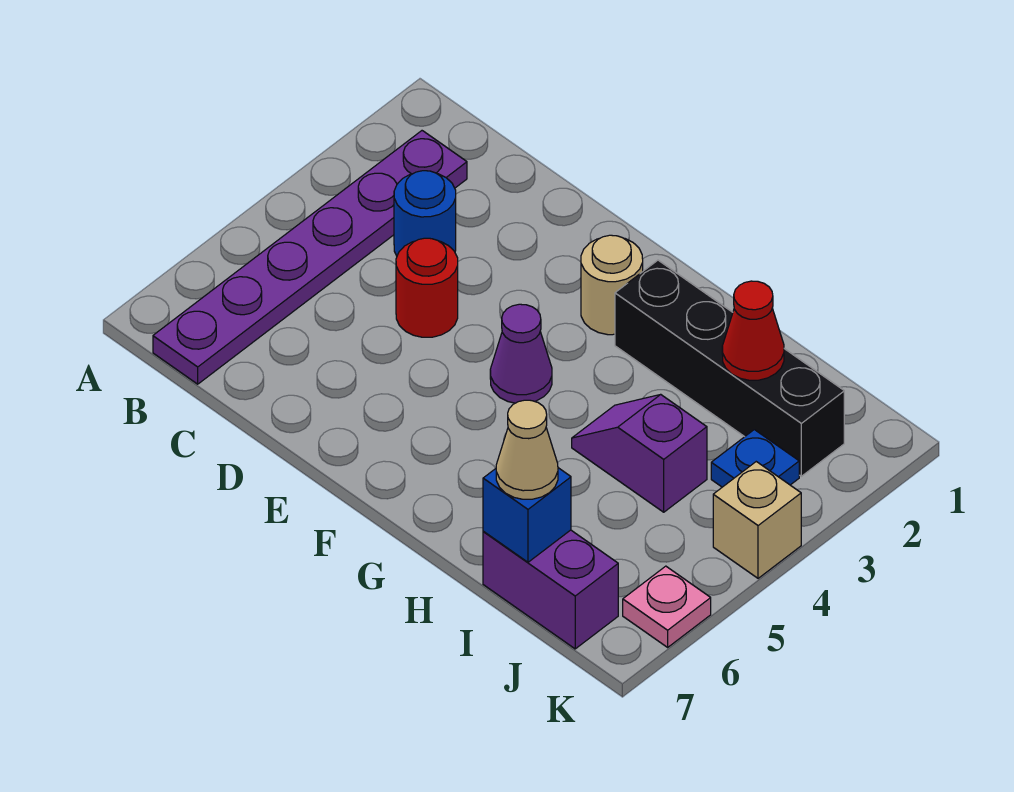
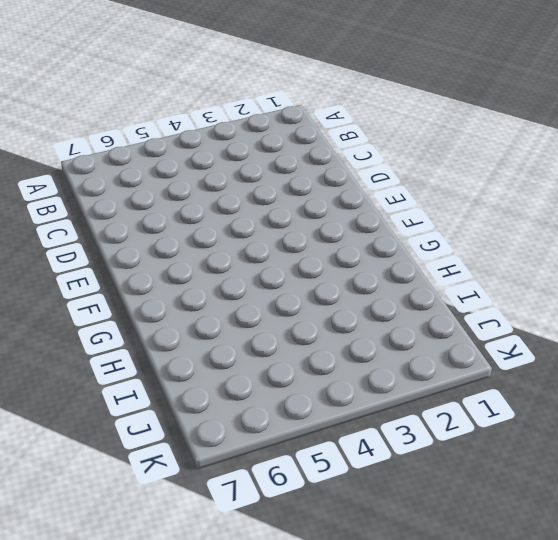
none -> purple plate B2:B7 level 1
none -> blue round brick C3 level 1
none -> red round brick D4 level 1

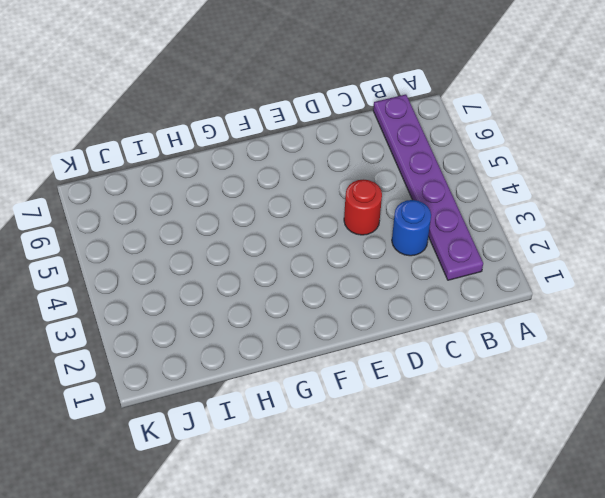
none -> tan round brick F2 level 1
none -> purple cone F4 level 1
none -> black brick G2:J2 level 1

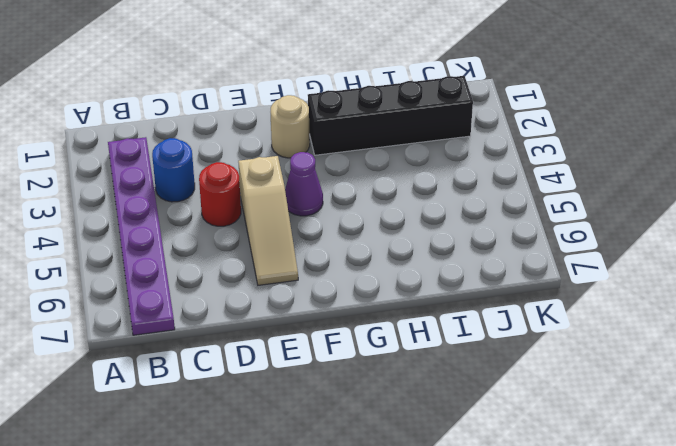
tan slope E4:E6 level 1 top 4 -> none
none -> purple slope H4:I4 level 1 top I
none -> purple brick I7:J7 level 1
none -> blue plate J3 level 1

